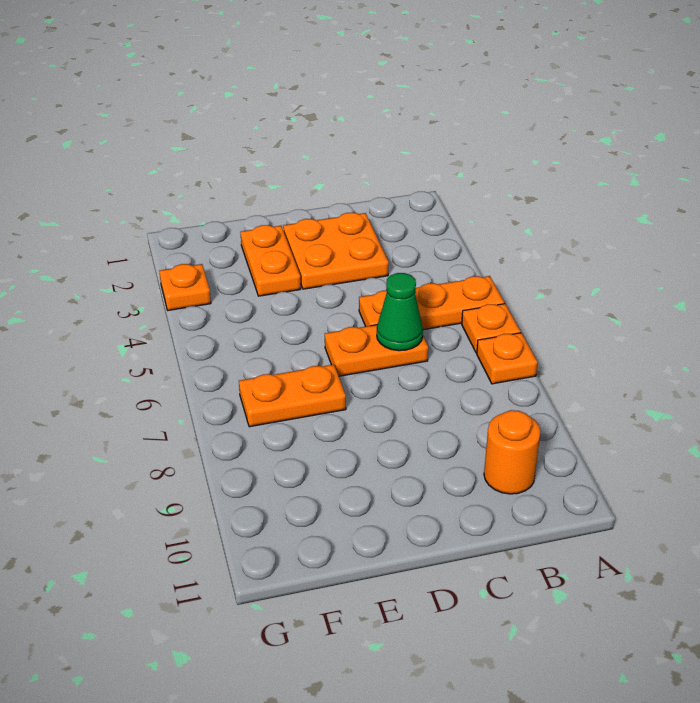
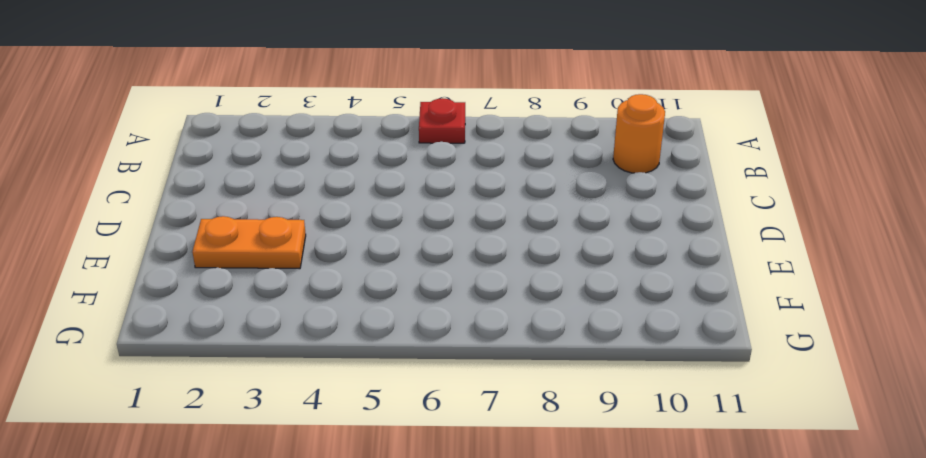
red plate A6 level 1 -> orange plate A6 level 1
none -> orange plate A5:C5 level 1
none -> orange plate A7 level 1

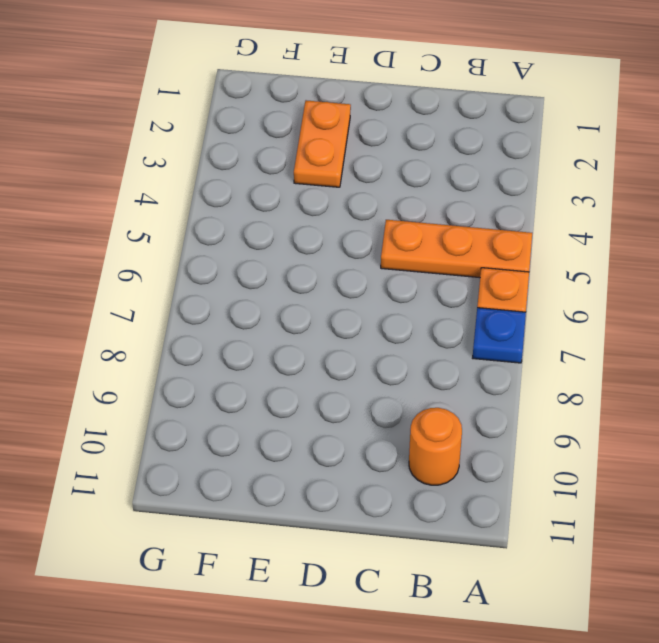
blue plate A7 level 1 -> orange plate A7 level 1
none -> orange plate C2:D3 level 1
none -> orange plate C6:D6 level 1

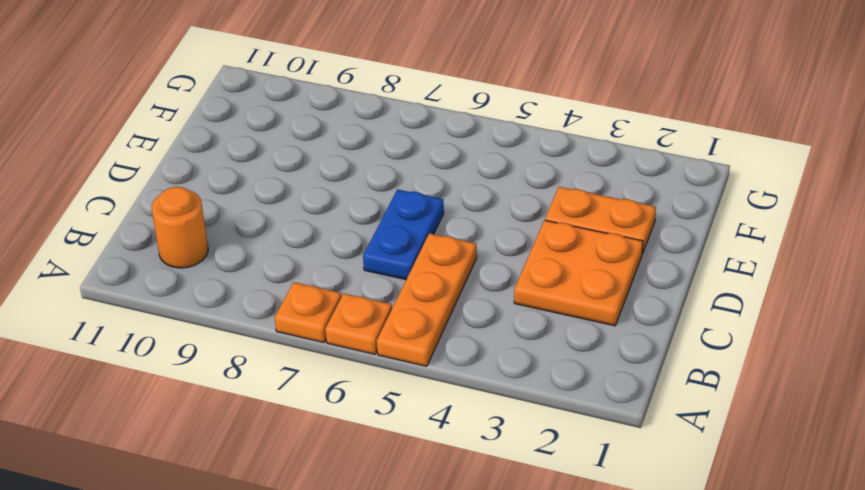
blue plate C6:D6 level 1 -> orange plate C6:D6 level 1
none -> orange plate E7:F7 level 1
none -> orange plate G3 level 1

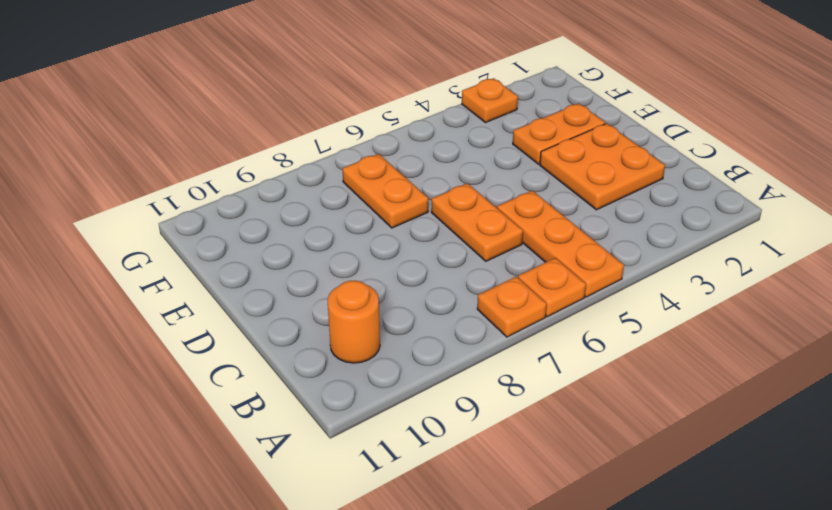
none -> green cone C6 level 2

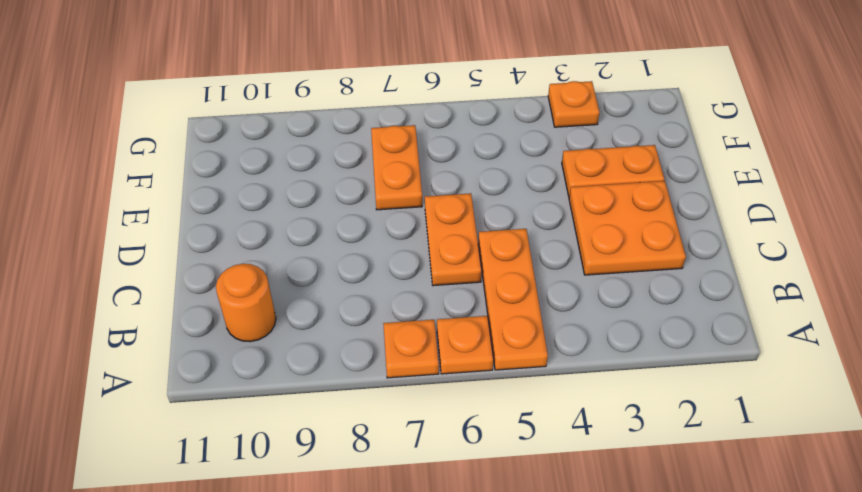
none -> green cone C6 level 2

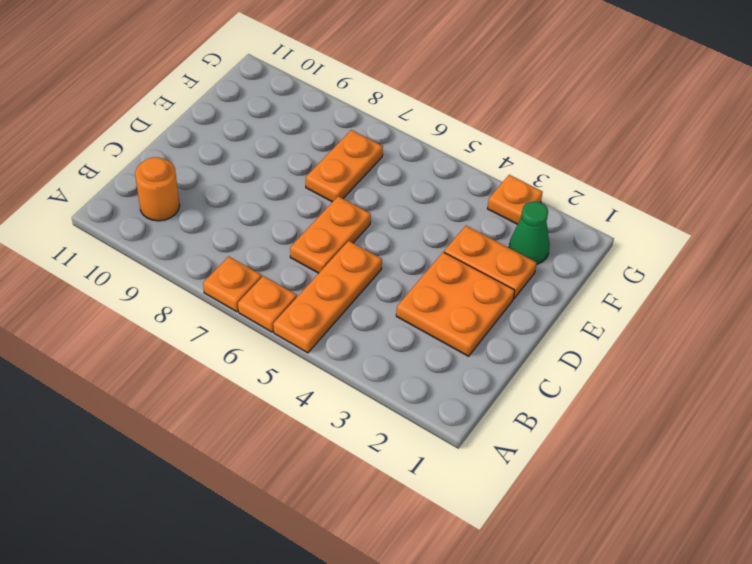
green cone F2 level 1 -> green cone C6 level 2

